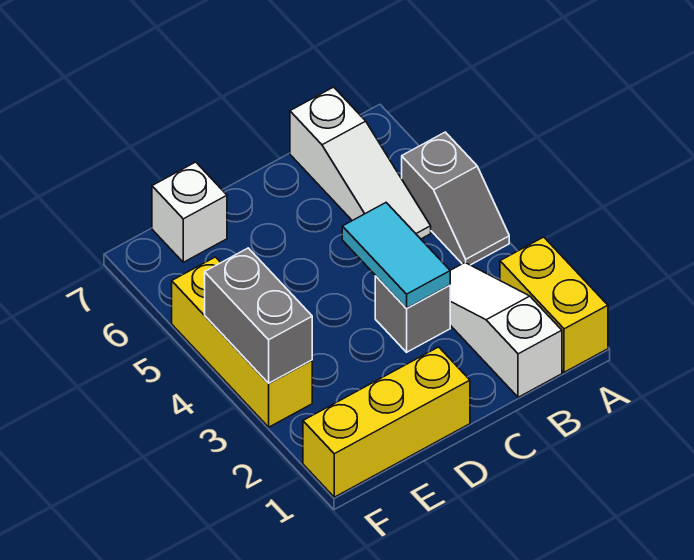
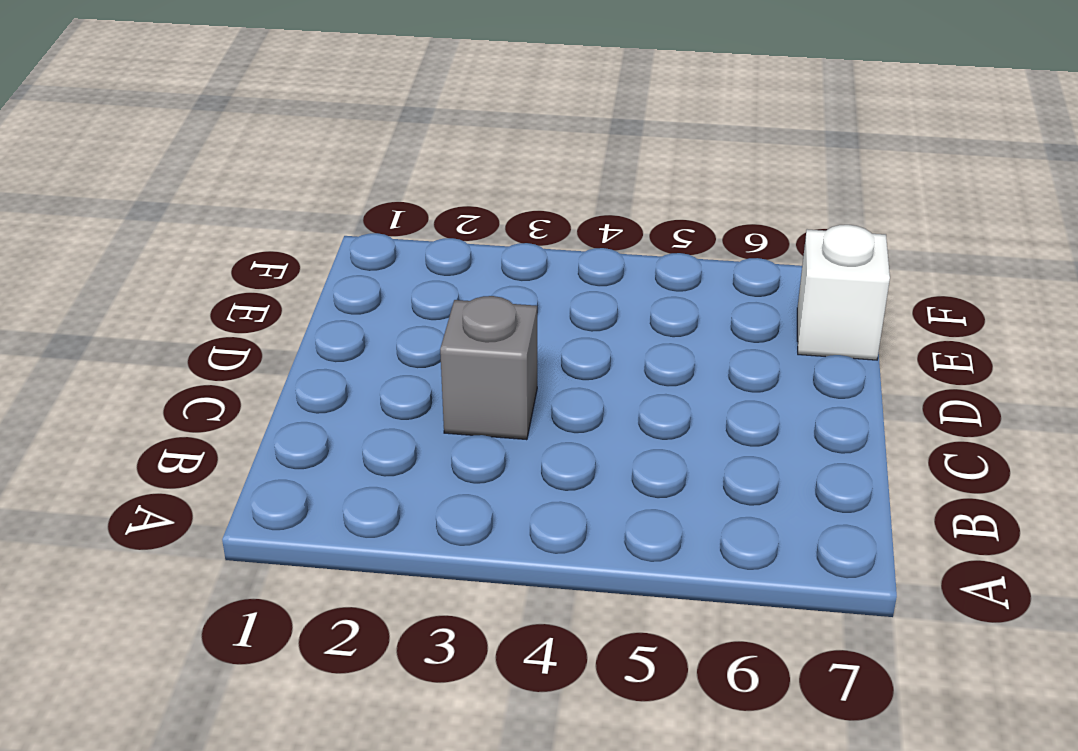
none -> yellow brick A1:A2 level 1
none -> grey slope A4:A5 level 1 top 5

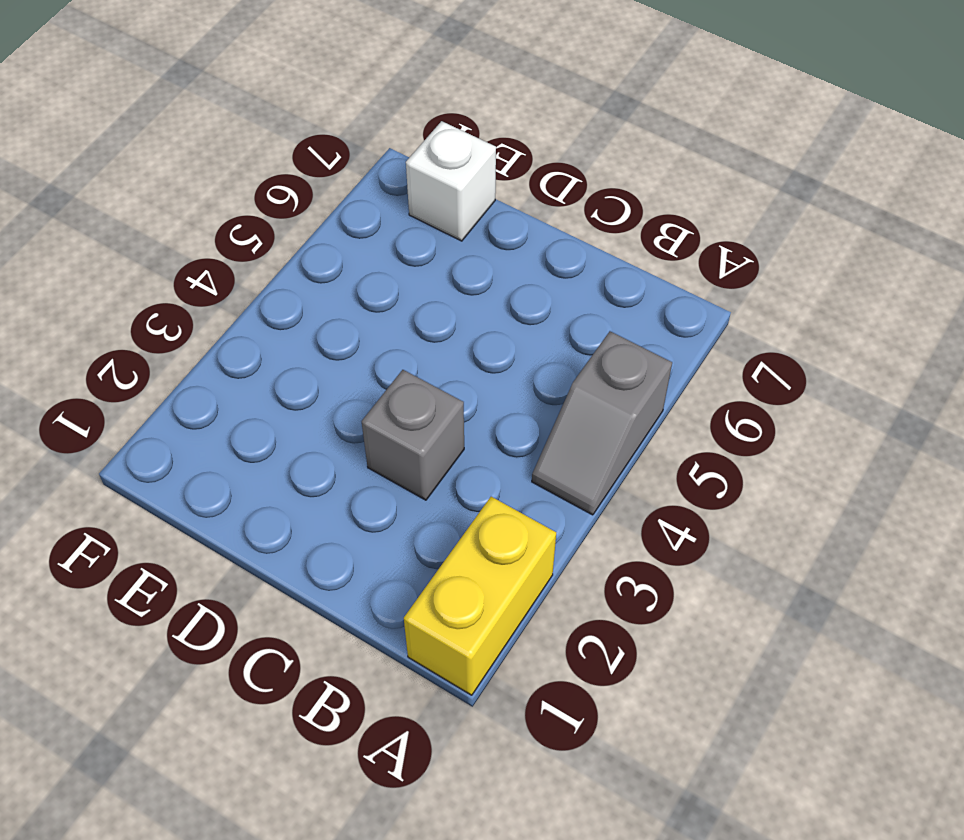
none -> white slope B1:B3 level 1 top 1
none -> white slope B5:B7 level 1 top 7

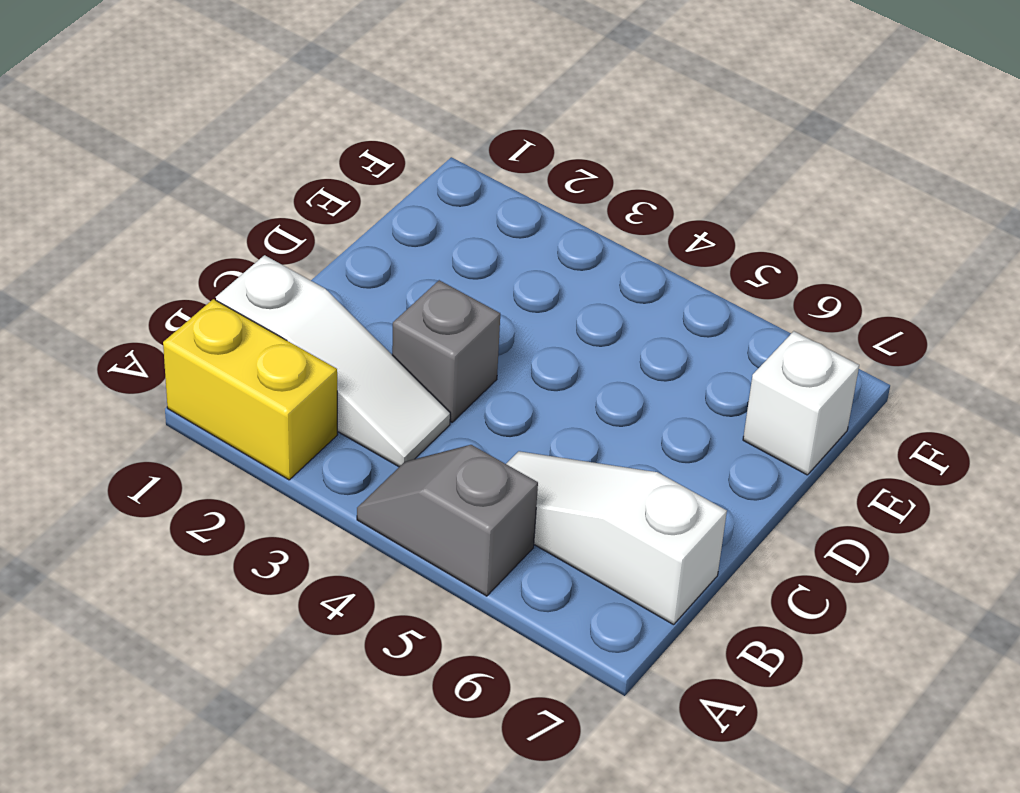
none -> yellow brick D1:F1 level 1
none -> yellow brick F3:F5 level 1

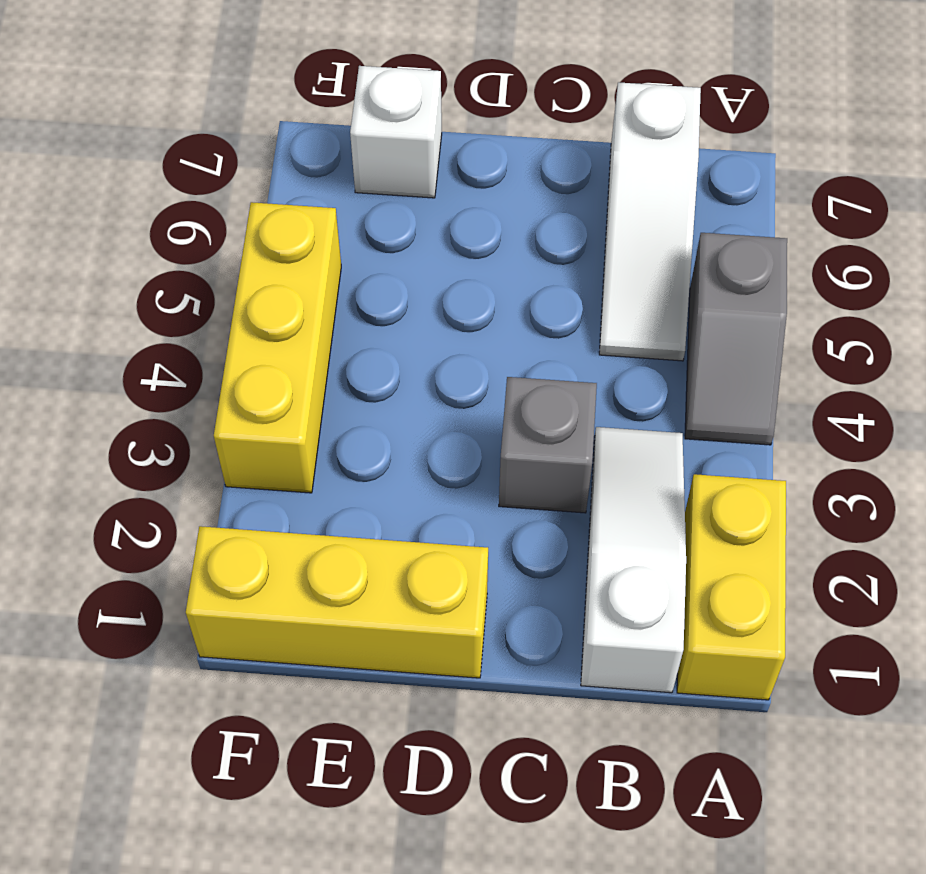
none -> cyan tile C3:C4 level 2
none -> grey brick F3:F4 level 2

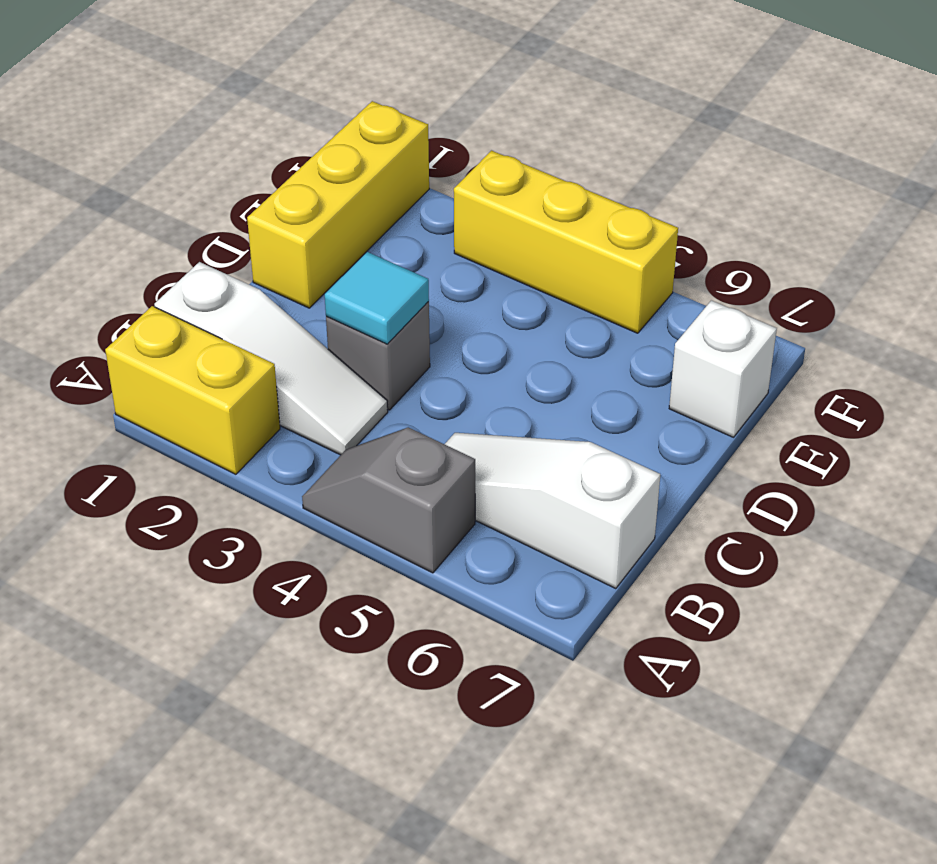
cyan tile C3 level 2 -> cyan tile C3:C4 level 2
none -> grey brick F3:F4 level 2

